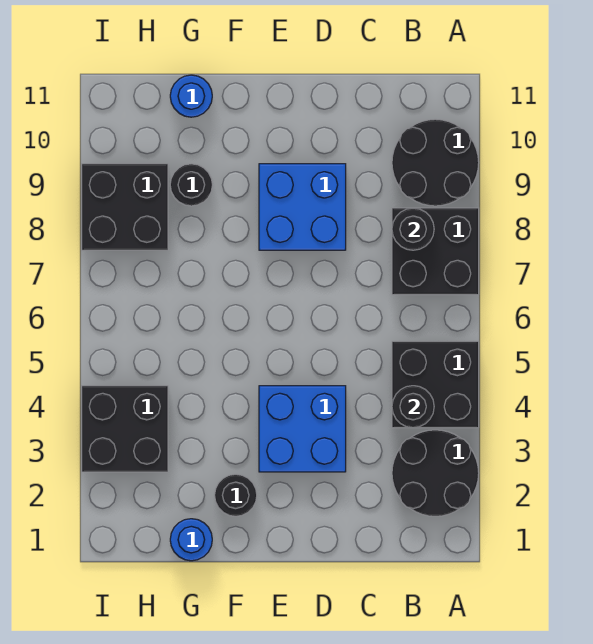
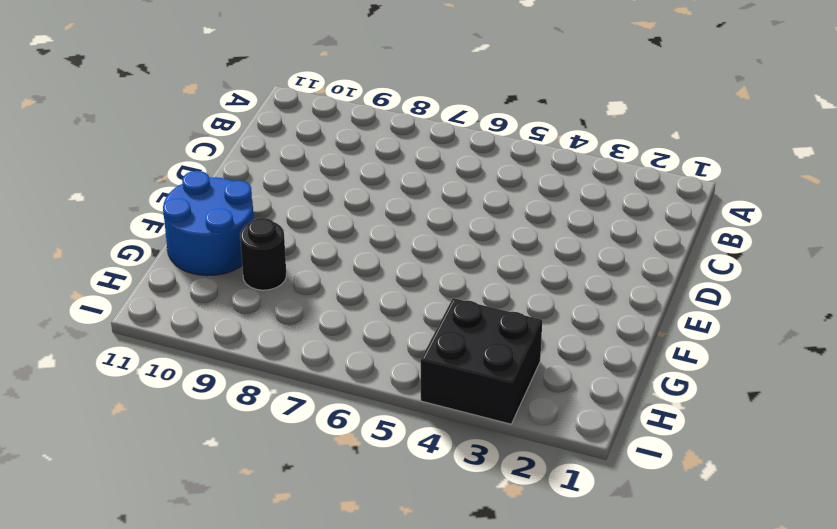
blue round brick F10:G11 level 1 -> blue round brick G11 level 1
none -> black round brick A2:B3 level 1
none -> black brick A4:B5 level 1
none -> black brick A7:B8 level 1

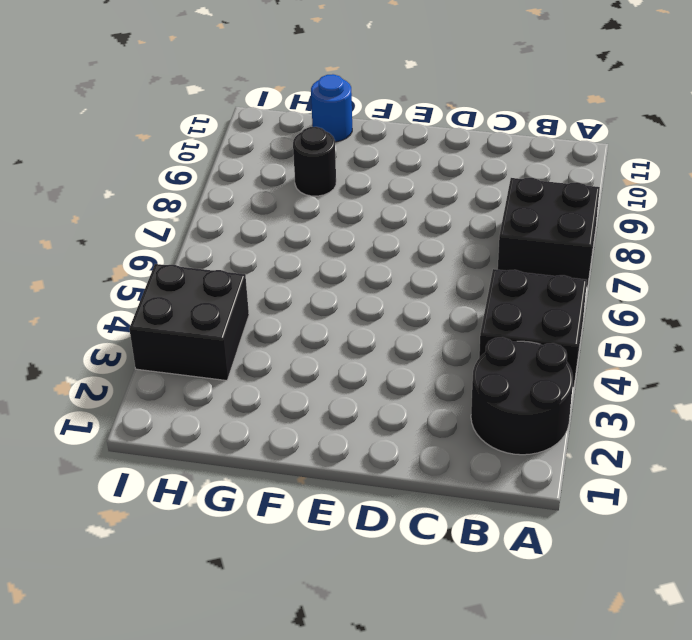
none -> black round brick A9:B10 level 1
none -> blue brick D3:E4 level 1
none -> blue brick D8:E9 level 1

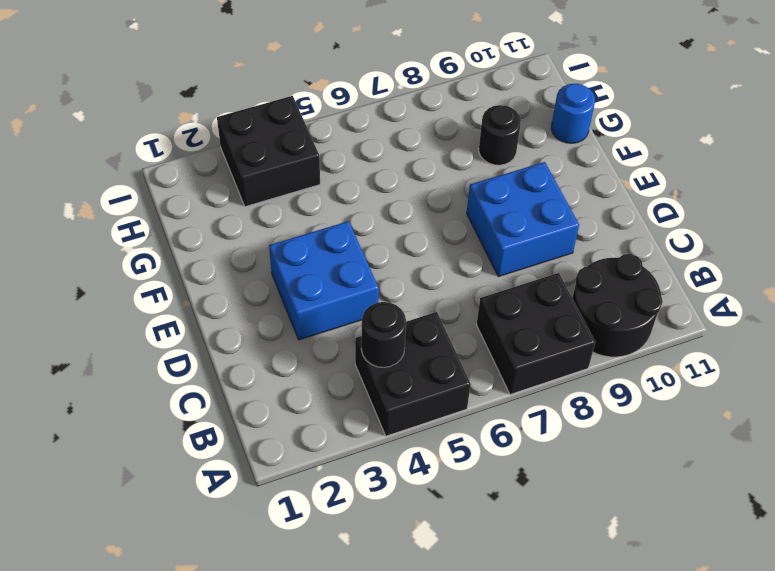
none -> black round brick A2:B3 level 1
none -> black round brick F2 level 1
none -> blue round brick G1 level 1

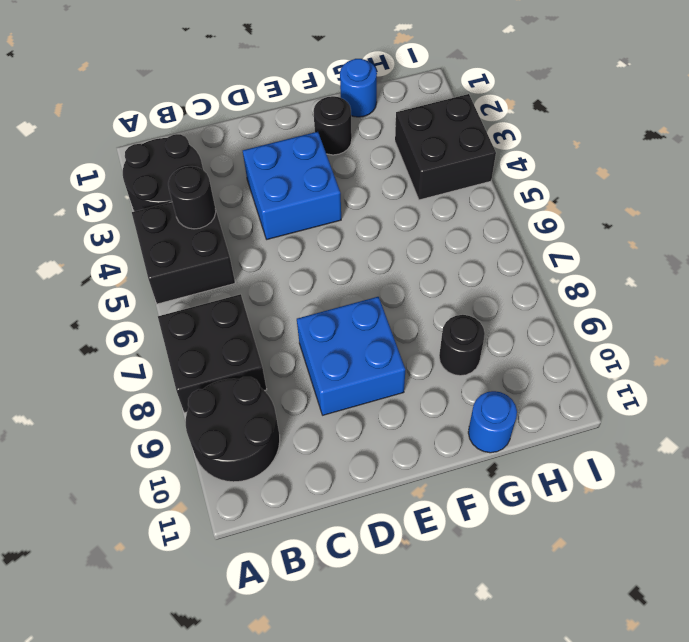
none -> black brick H8:I9 level 1
none -> black round brick B8 level 2

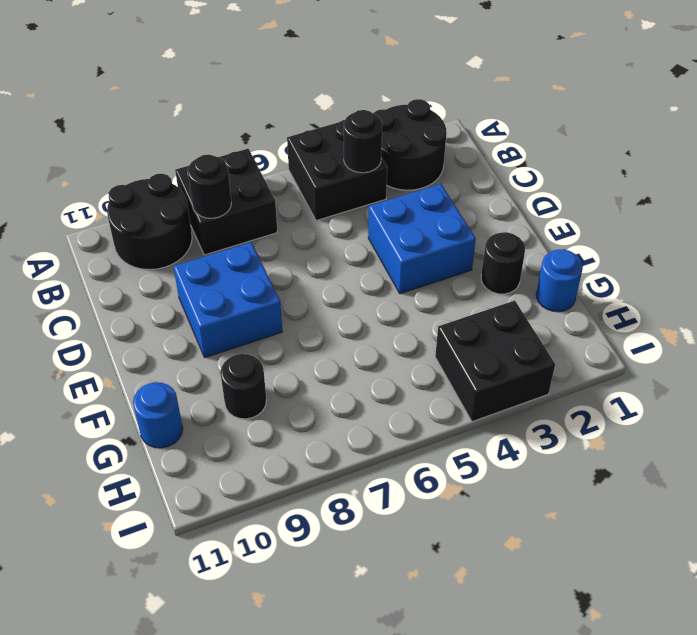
none -> black brick H8:I9 level 1

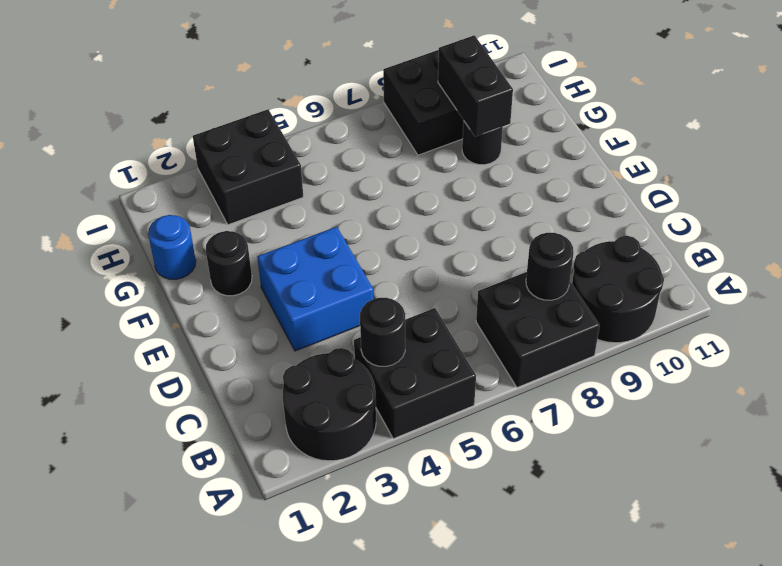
black brick G9:H9 level 2 -> none
none -> blue brick D8:E9 level 1
none -> blue round brick G11 level 1

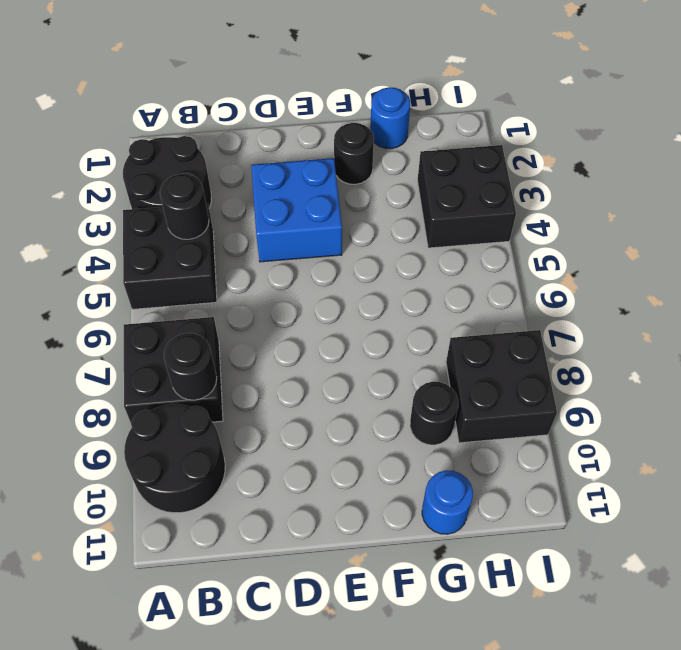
none -> blue brick D8:E9 level 1

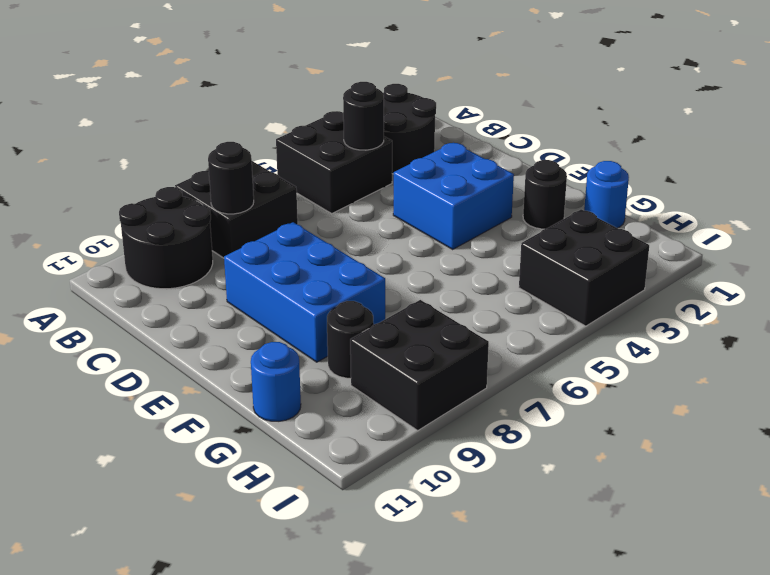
blue brick D8:F9 level 1 -> blue brick D8:E9 level 1

